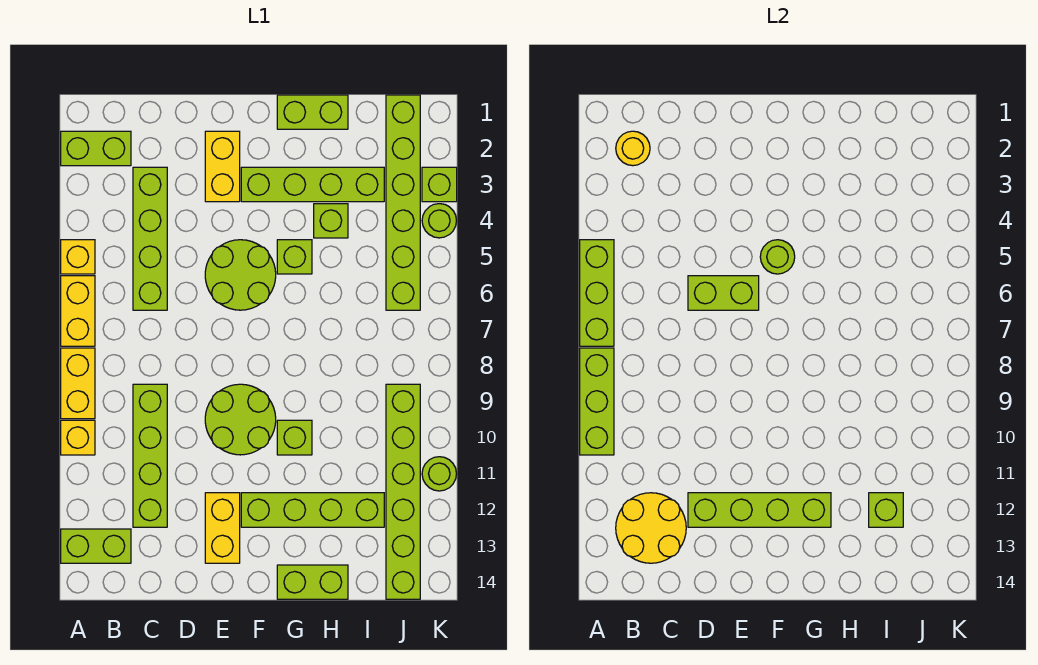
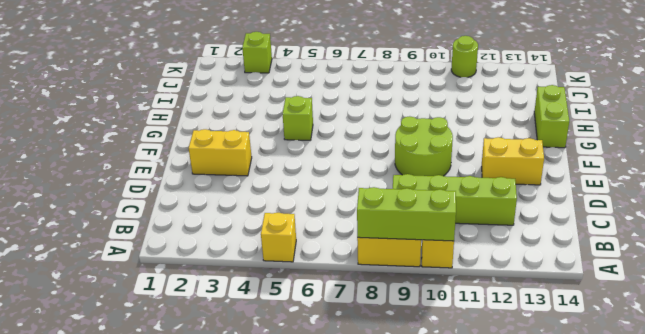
none -> lime brick A2:B2 level 1
none -> yellow brick A6:A7 level 1
none -> lime brick A13:B13 level 1
none -> lime brick C3:C6 level 1

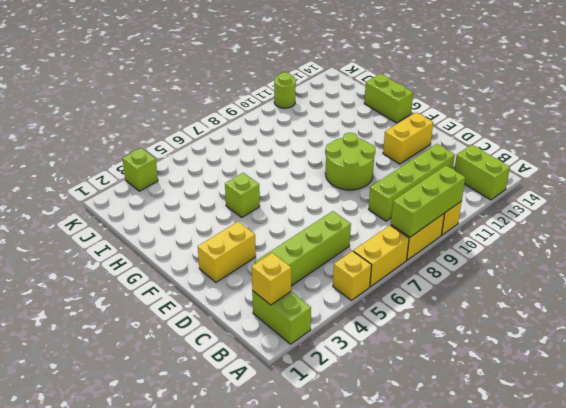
yellow brick B2 level 2 -> yellow round brick B2 level 2
none -> lime round brick E5:F6 level 1
none -> lime brick F3:I3 level 1
none -> lime brick F12:I12 level 1
none -> lime brick G1:H1 level 1

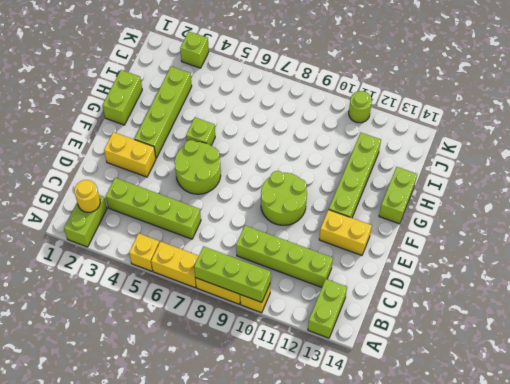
none -> lime brick G10 level 1
none -> lime brick H4 level 1
none -> lime brick J1:J6 level 1
none -> lime brick J9:J14 level 1

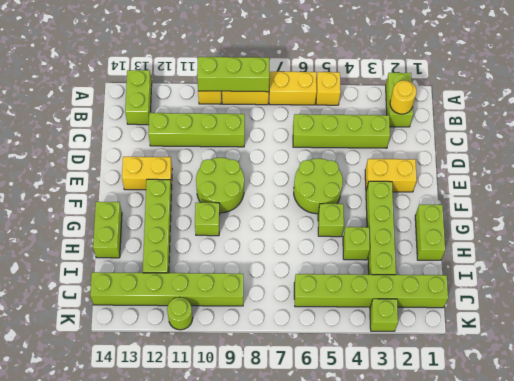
none -> lime round brick K4 level 1
none -> lime brick A5:A7 level 2
none -> yellow round brick B12:C13 level 2
none -> lime brick D6:E6 level 2

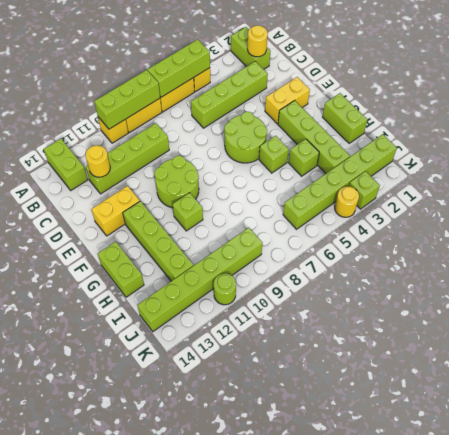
yellow round brick C12 level 2 -> yellow round brick B12:C13 level 2
yellow round brick K4 level 1 -> lime round brick K4 level 1
none -> lime brick D6:E6 level 2
none -> lime brick D12:G12 level 2
none -> lime round brick F5 level 2
none -> lime brick I12 level 2

